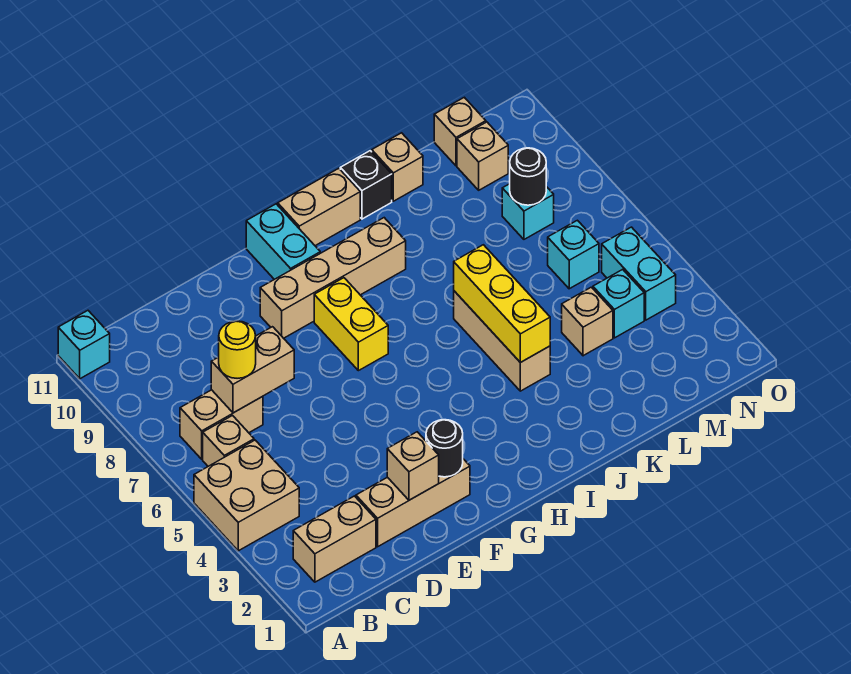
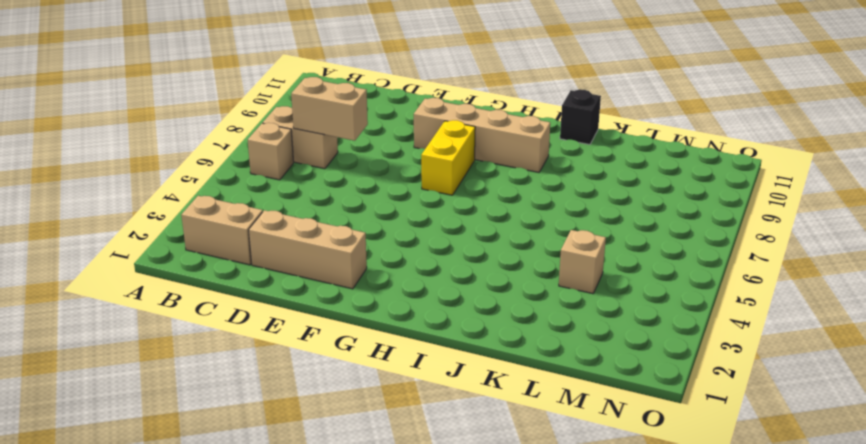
none -> tan brick A4:B5 level 1
none -> cyan brick A11 level 1
none -> cyan brick G10:G11 level 1

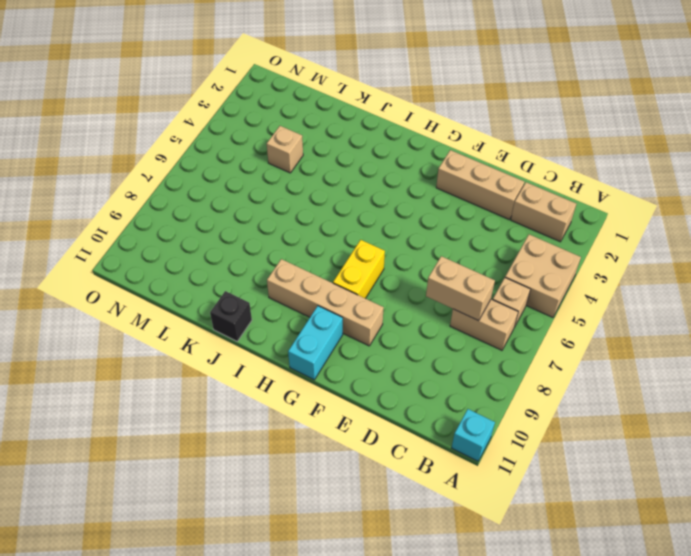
none -> tan brick H11:I11 level 1
none -> tan brick J4:J6 level 1
none -> tan brick K11 level 1

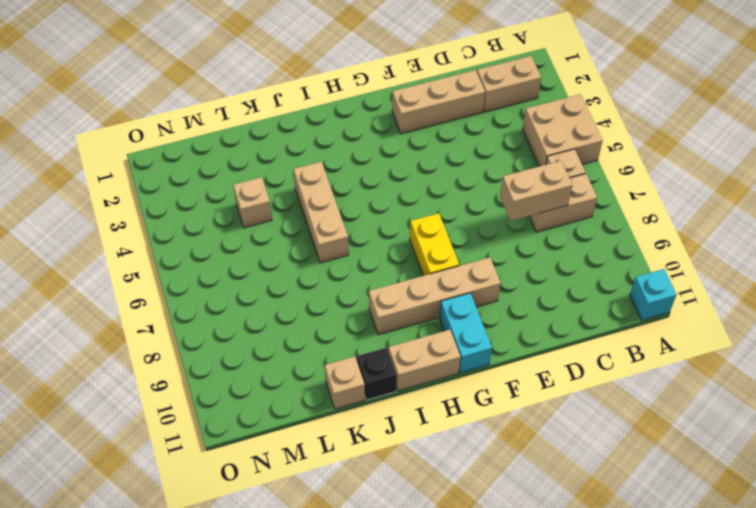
none -> cyan brick M4 level 1
none -> cyan brick M6 level 1
none -> cyan brick M8 level 1

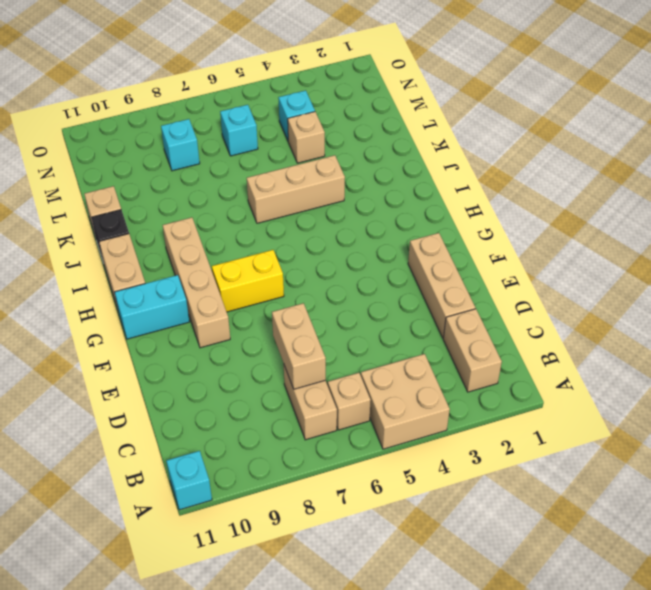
none -> tan brick M10 level 1
none -> tan brick M11 level 1
none -> cyan brick N4:N5 level 1

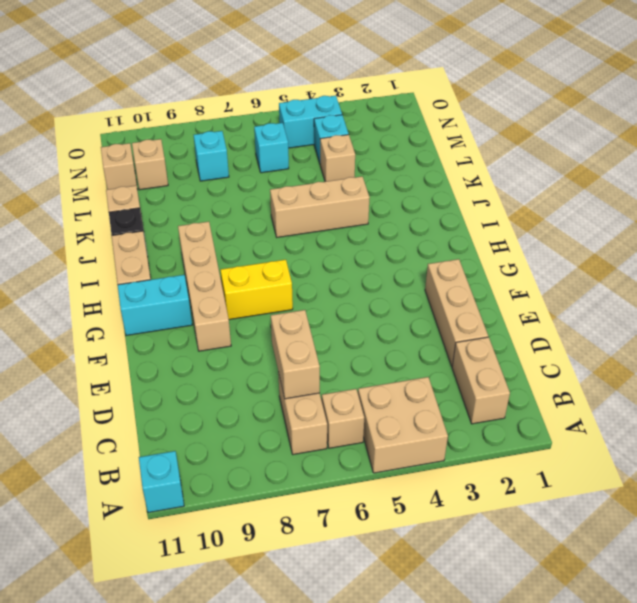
none -> tan brick E2 level 2
none -> black round brick F2 level 2
none -> yellow brick J4:J6 level 2

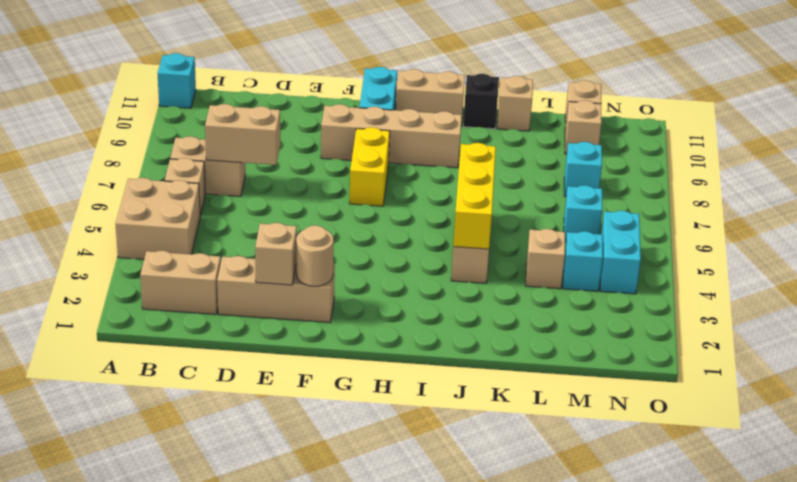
tan round brick F2 level 2 -> black round brick F2 level 2
none -> black round brick M8 level 2
none -> yellow round brick C7 level 3

